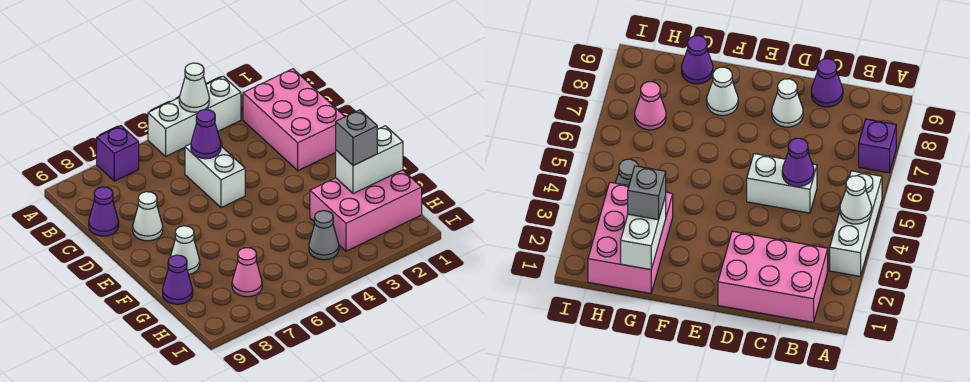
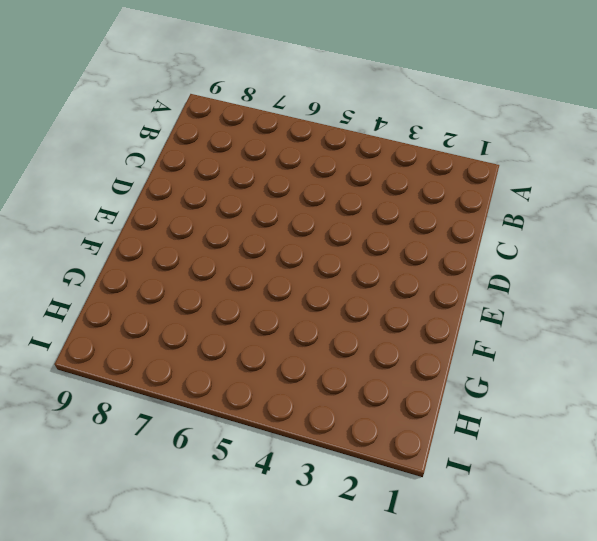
none -> white brick A3:A5 level 1
none -> purple brick A7 level 1
none -> pink brick B1:D2 level 1

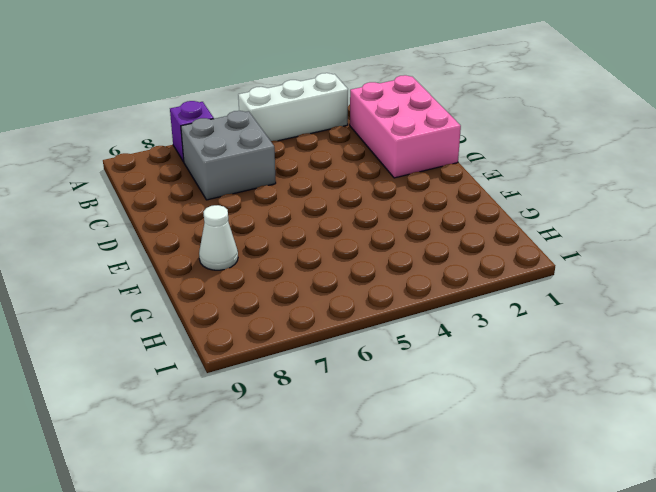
grey brick B6:C7 level 1 -> none
none -> white brick C5:D5 level 1
none -> purple cone C9 level 1
none -> white cone D8 level 1

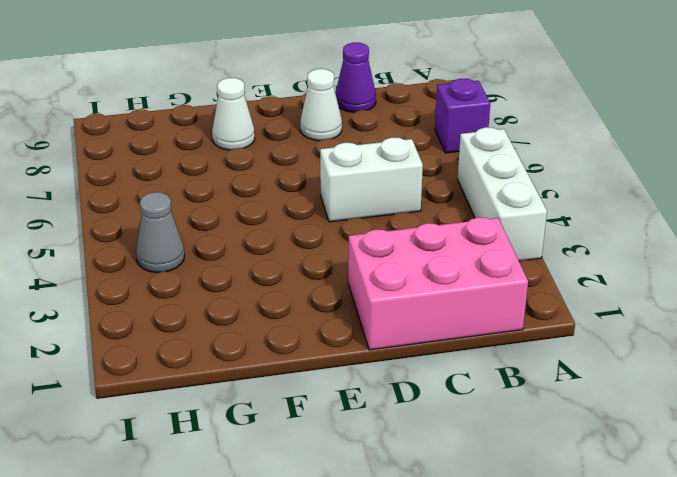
none -> pink brick G1:H3 level 1
none -> purple cone G9 level 1
none -> pink cone H7 level 1

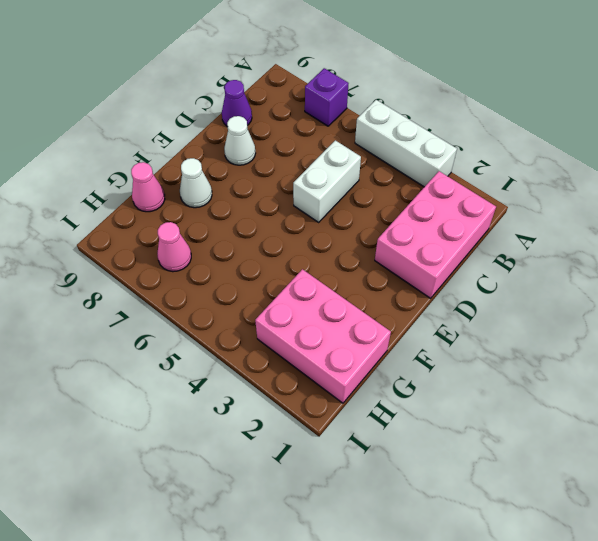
pink cone G9 level 1 -> purple cone G9 level 1
none -> grey cone H4 level 1
none -> white cone A4 level 2
none -> purple cone C5 level 2

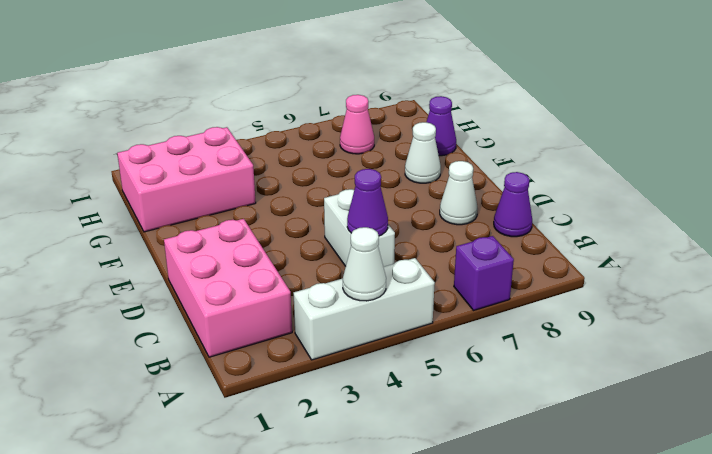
none -> grey cone H4 level 1
none -> white brick G1:G2 level 2
none -> grey brick G2 level 3

